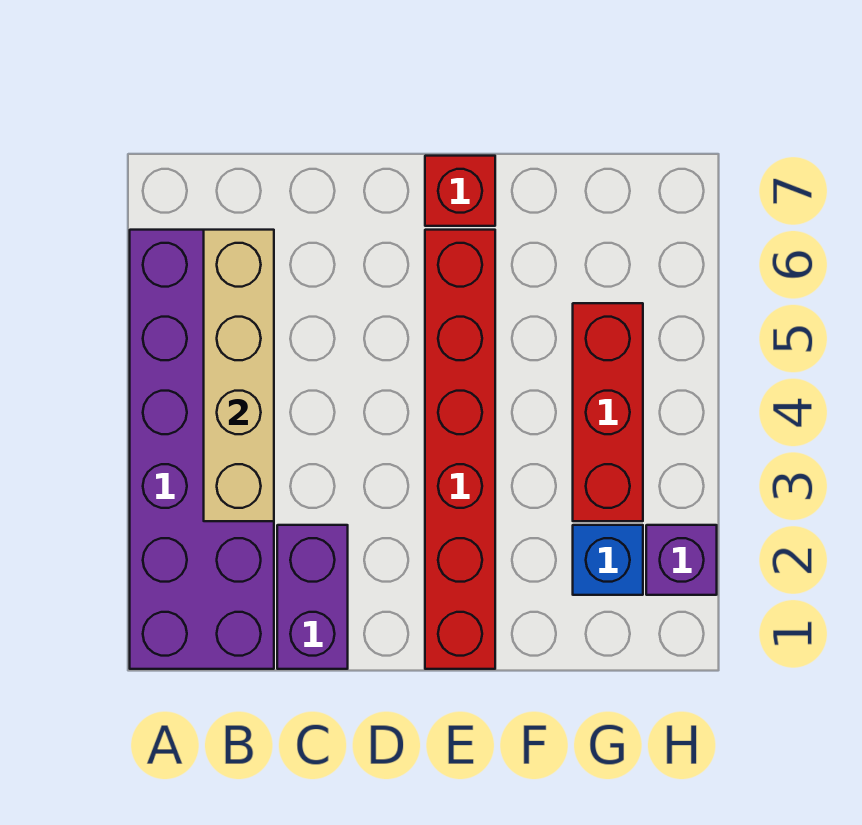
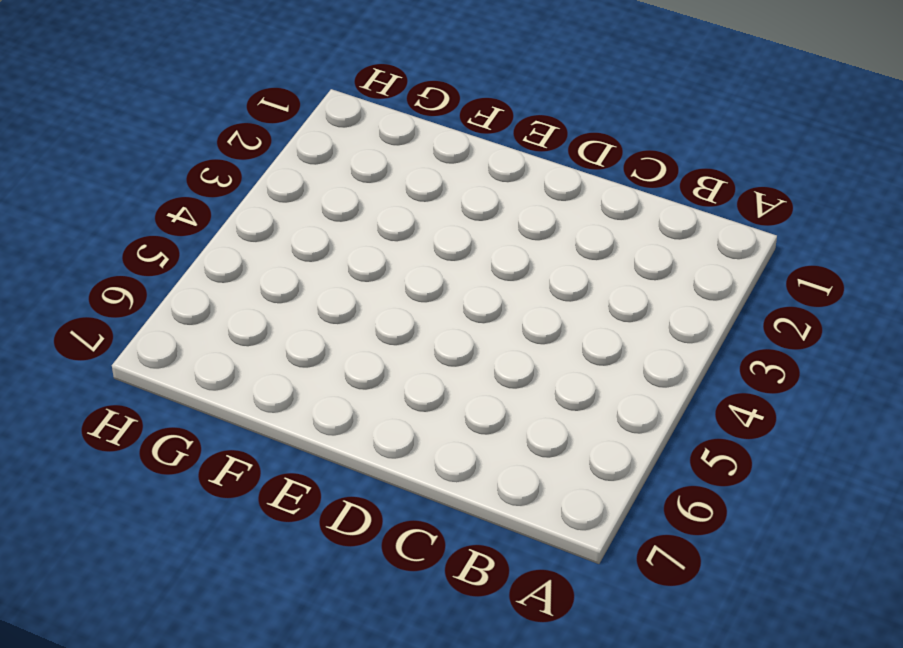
none -> purple brick A1:B6 level 1
none -> purple brick C1:C2 level 1

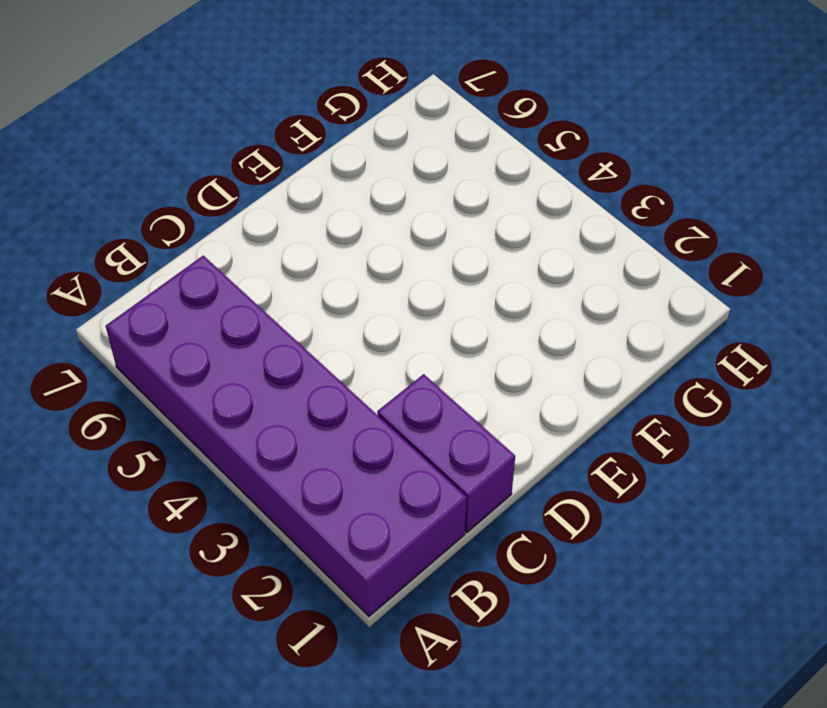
none -> red brick E1:E6 level 1
none -> red brick E7 level 1

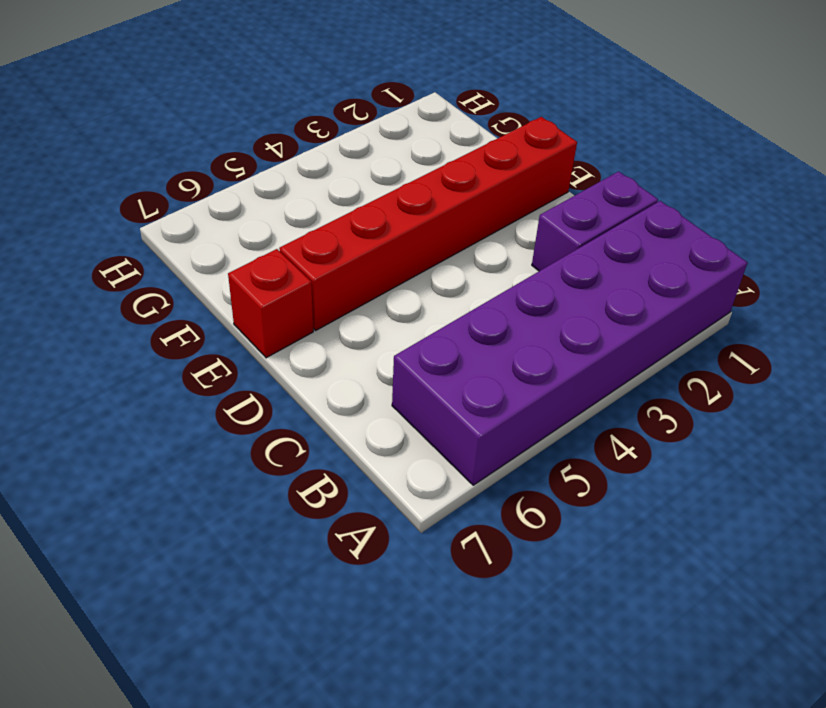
none -> blue brick G2 level 1
none -> red brick G3:G5 level 1

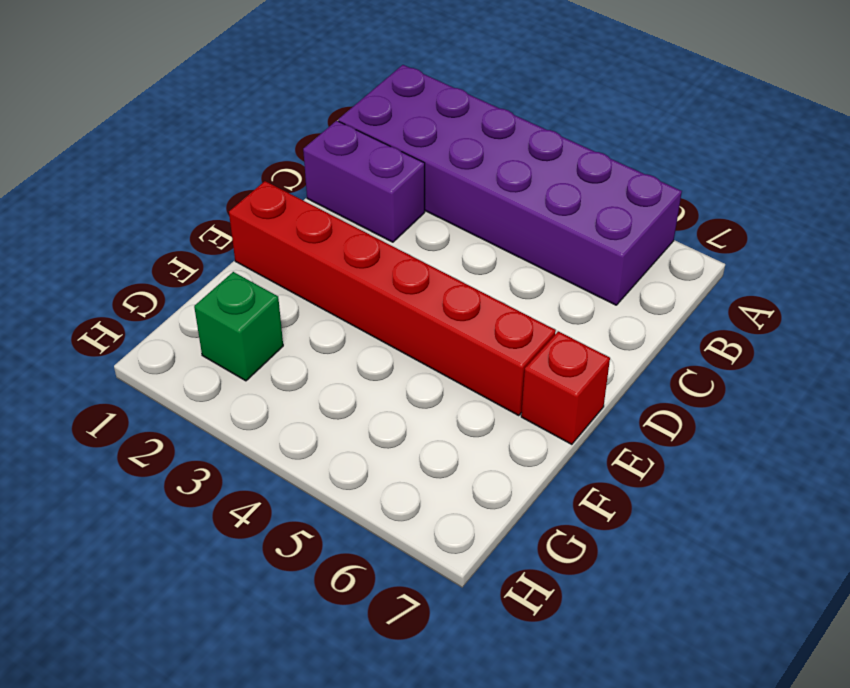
green brick G2 level 1 -> blue brick G2 level 1
none -> red brick G3:G5 level 1
none -> purple brick H2 level 1

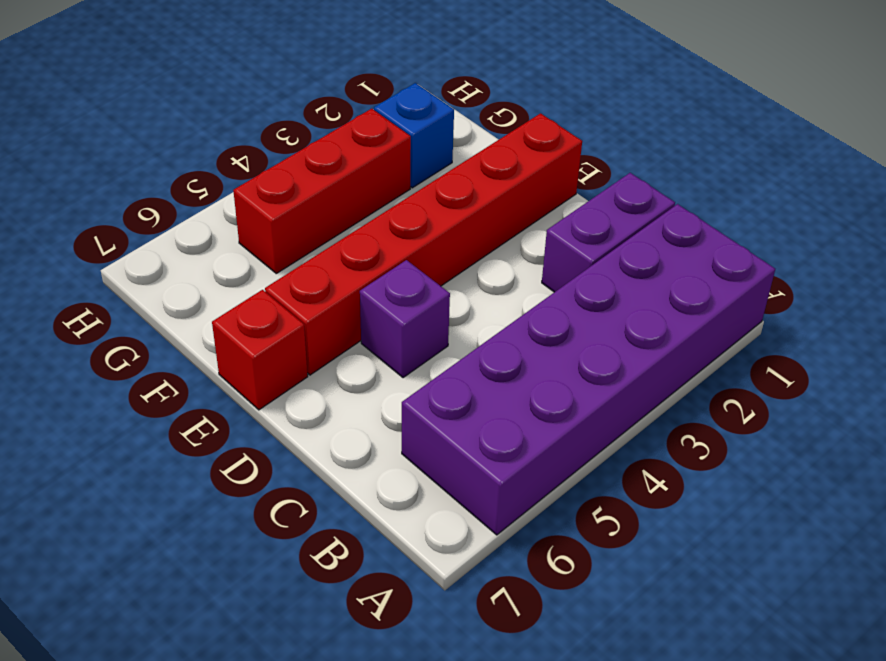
purple brick D5 level 1 -> purple brick H2 level 1
none -> tan brick B3:B6 level 2

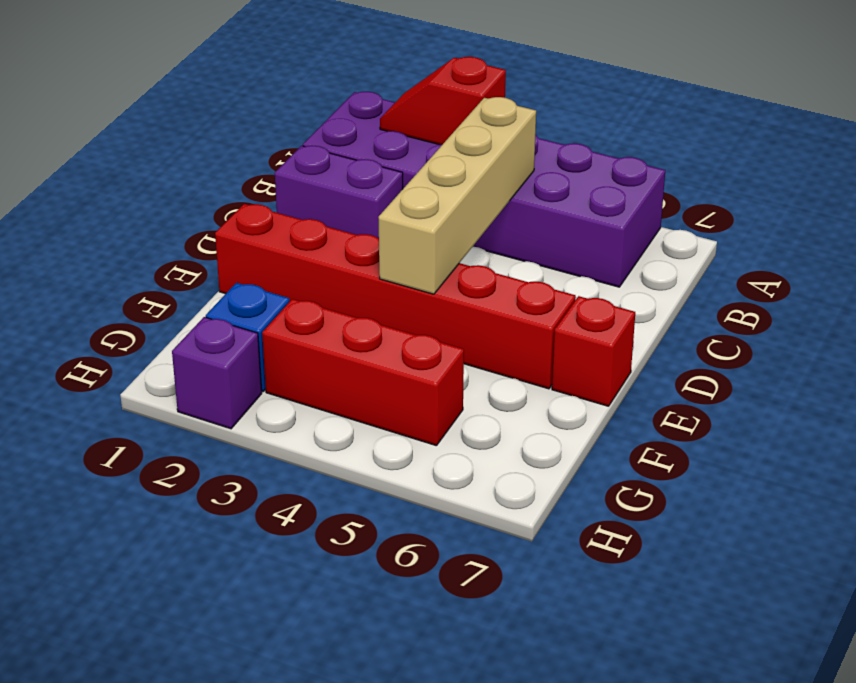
red slope A2:A3 level 2 top 3 -> none
tan brick B4:E4 level 2 -> tan brick B3:B6 level 2

